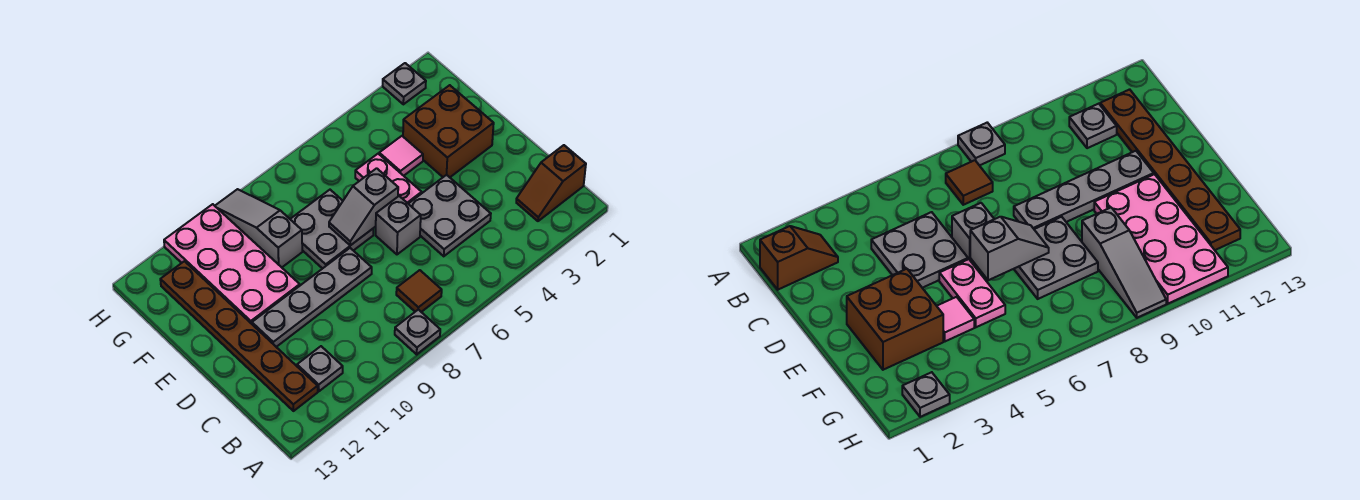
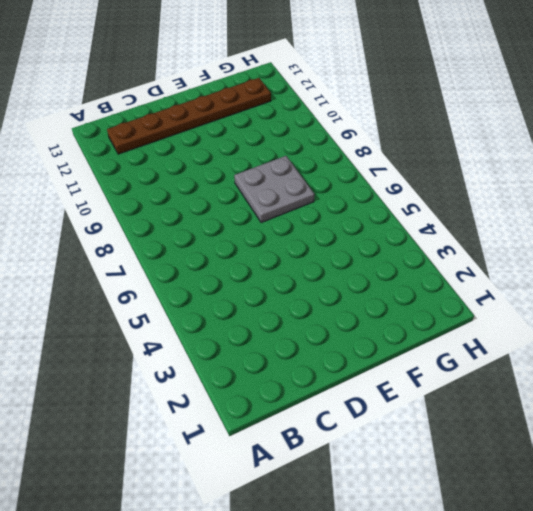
none -> grey plate A8 level 1
none -> brown slope B1:B2 level 1 top 1
none -> brown tile B7 level 1

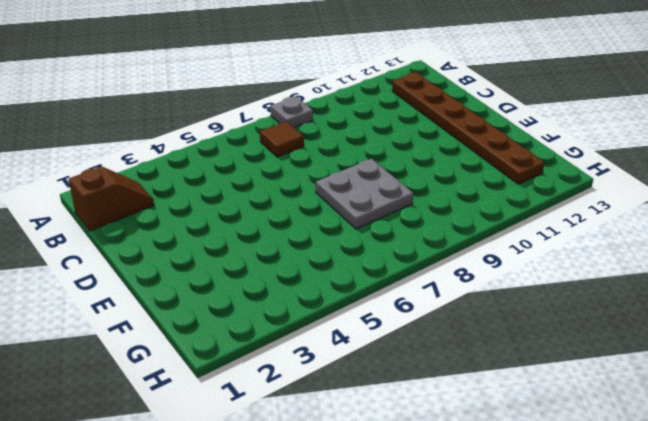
none -> grey plate B11 level 1
none -> grey plate C4:D5 level 1
none -> grey brick D6 level 1

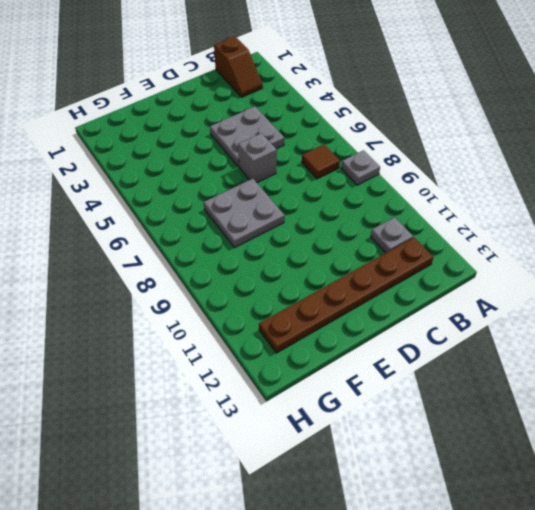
none -> grey plate D8:D11 level 1
none -> brown brick E2:F3 level 1
none -> pink plate E5:F5 level 1

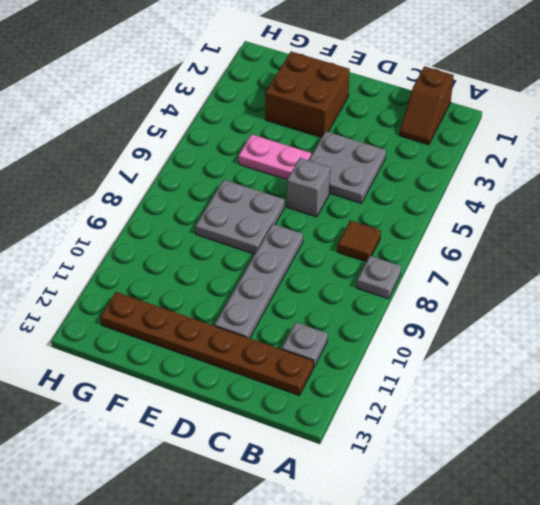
none -> pink plate E10:H11 level 1
none -> pink tile F4 level 1
none -> grey slope F9:H9 level 1 top F

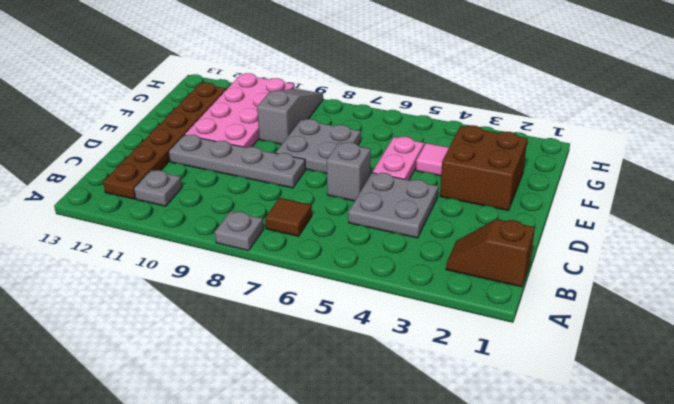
none -> grey plate H2 level 1
none -> grey slope E6:E7 level 2 top 6

